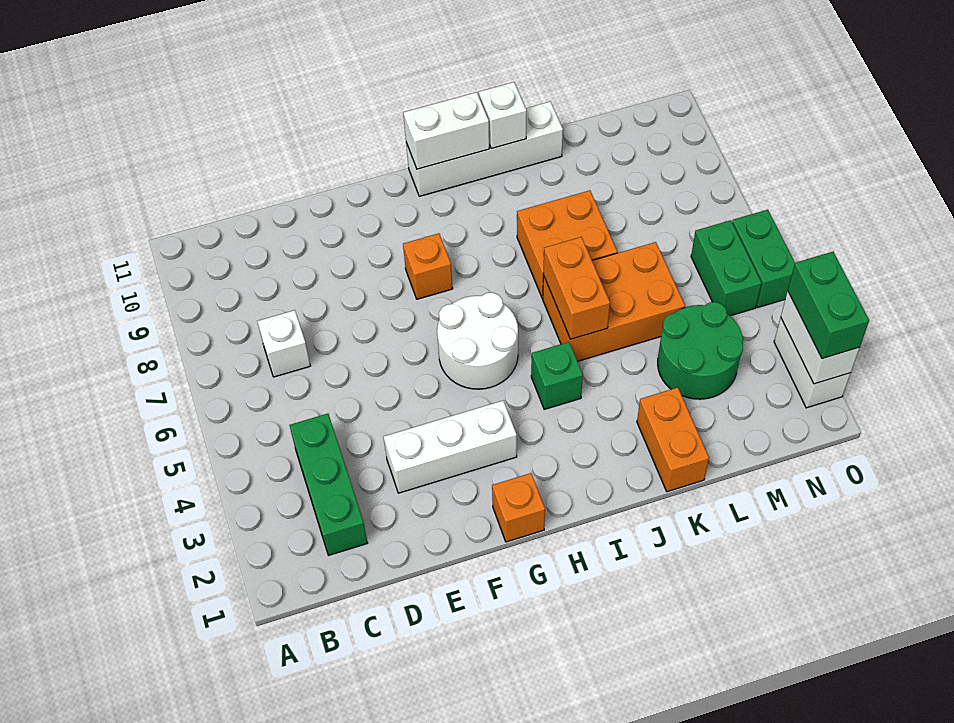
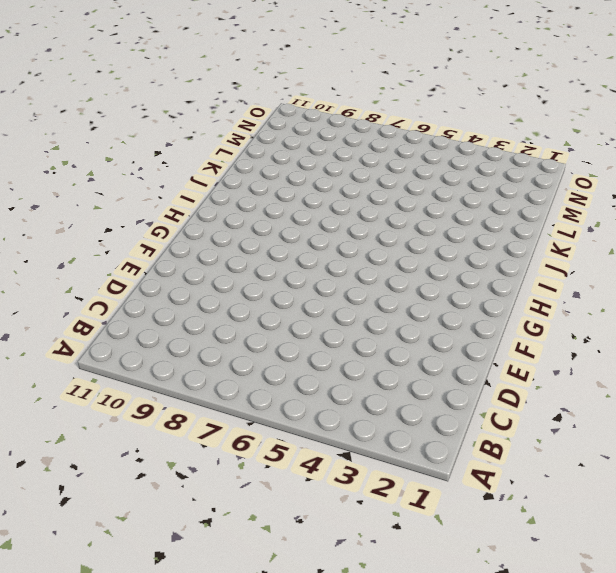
none -> green brick C2:C4 level 1
none -> white brick C7 level 1
none -> white brick E3:G3 level 1

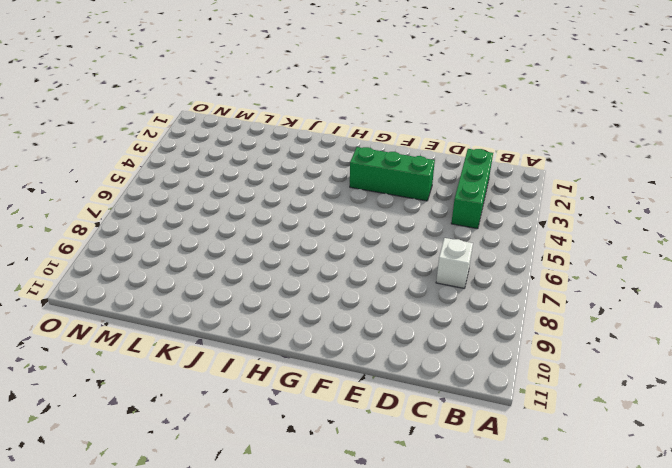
green brick E3:G3 level 1 -> white brick E3:G3 level 1
none -> orange brick G1 level 1
none -> white round brick G5:H6 level 1
none -> orange brick G8 level 1

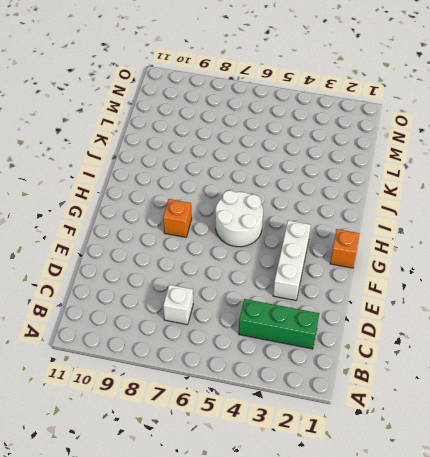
none -> white brick H11:K11 level 1
none -> green brick I4 level 1
none -> orange brick J5:L6 level 1

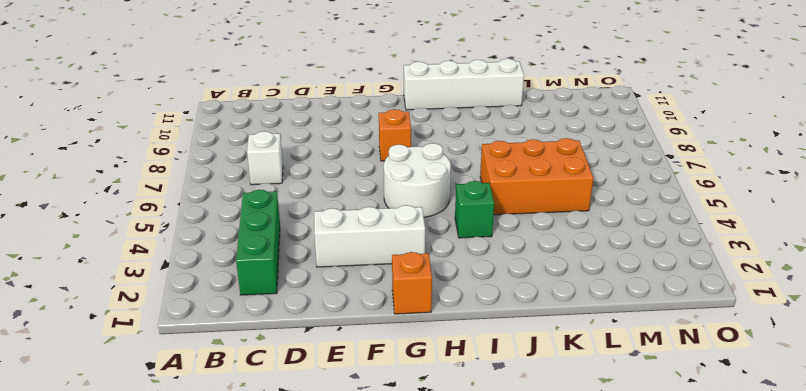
none -> orange brick J7:K8 level 1
none -> orange brick K1:K2 level 1
none -> green round brick L3:M4 level 1

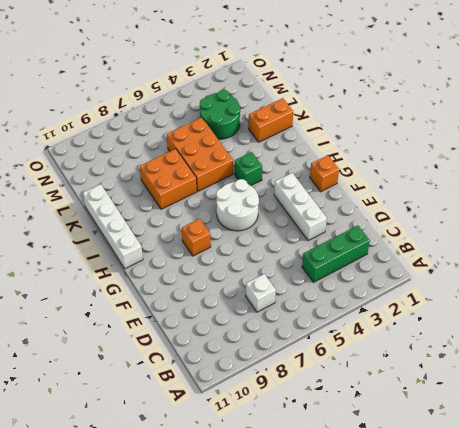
none -> green brick N5:N6 level 1
none -> white brick O2:O3 level 1
none -> green brick O5:O6 level 1

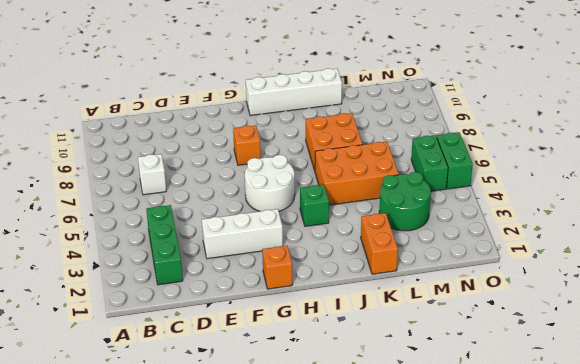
none -> white brick O2:O3 level 1
none -> white brick H11:I11 level 2
none -> orange brick J5:J6 level 2

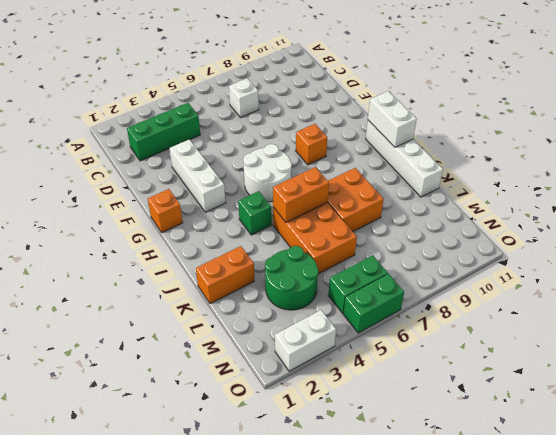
none -> white brick J11 level 2
none -> white brick O2:O3 level 2
none -> green brick O2:O3 level 3

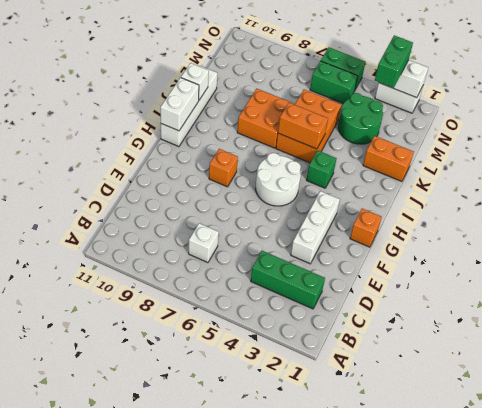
green brick N3:O3 level 3 -> green brick O2:O3 level 3

